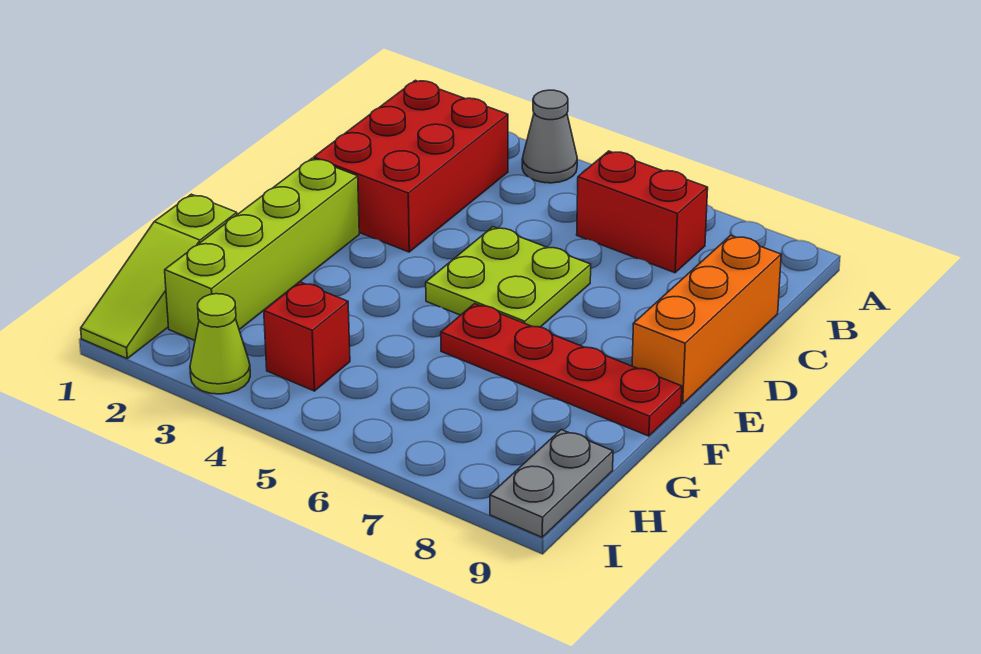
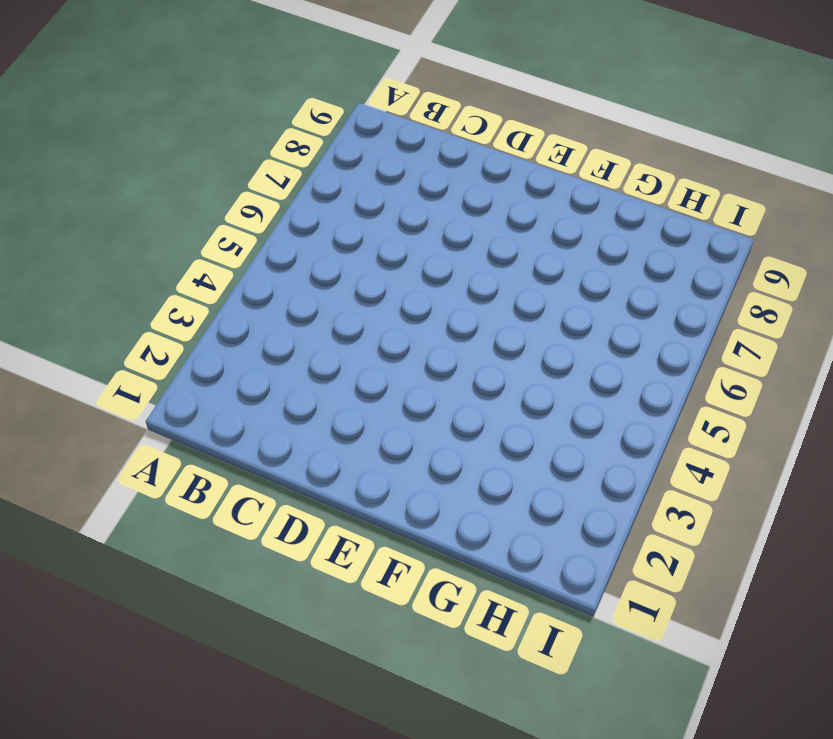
none -> grey cone A4 level 1
none -> red brick B2:D3 level 1

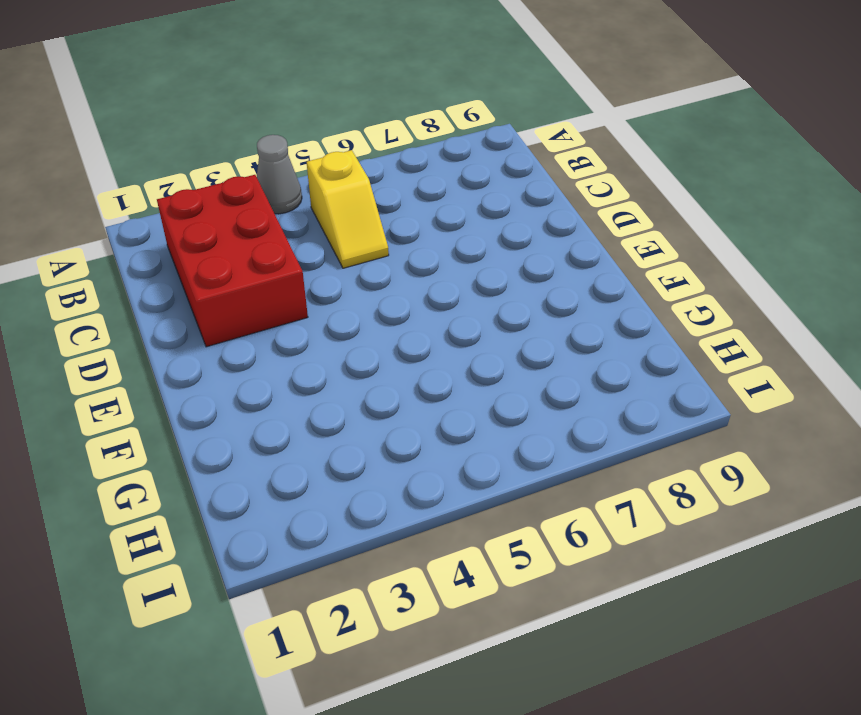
yellow slope B5:C5 level 1 top B -> none
none -> red brick B6:B7 level 1
none -> orange brick C9:E9 level 1

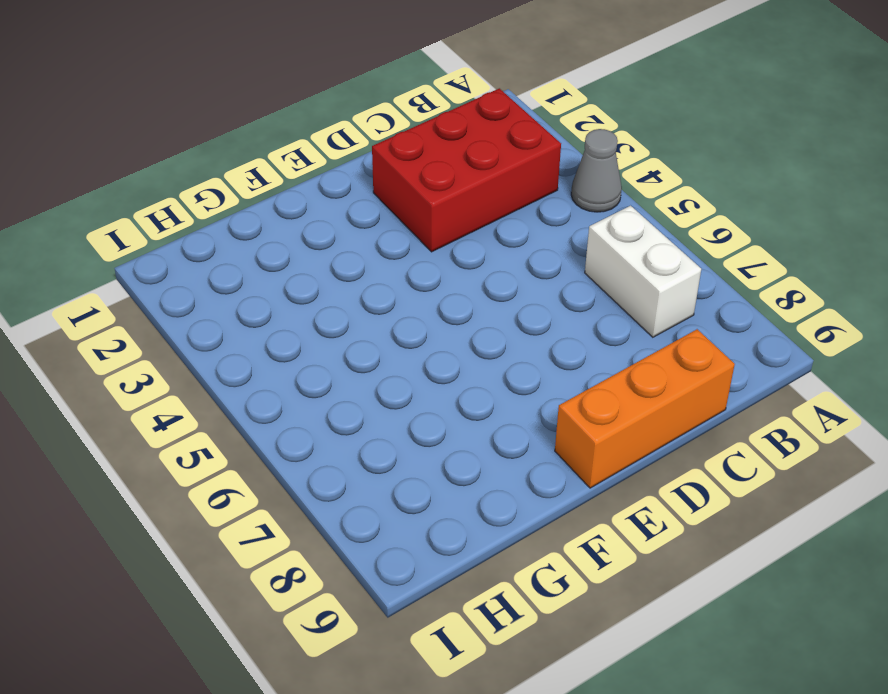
white brick B6:B7 level 1 -> red brick B6:B7 level 1
none -> lime plate D5:E6 level 1
none -> lime brick E2:H2 level 1

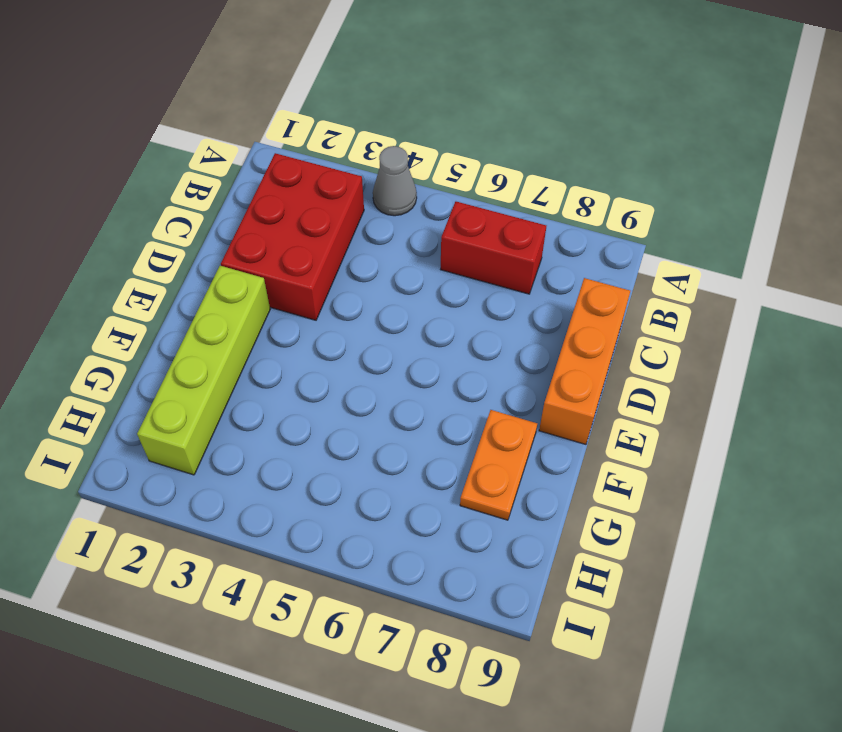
orange plate F8:G8 level 1 -> red plate F6:F9 level 1
none -> lime plate D5:E6 level 1
none -> lime slope G1:I1 level 1 top G

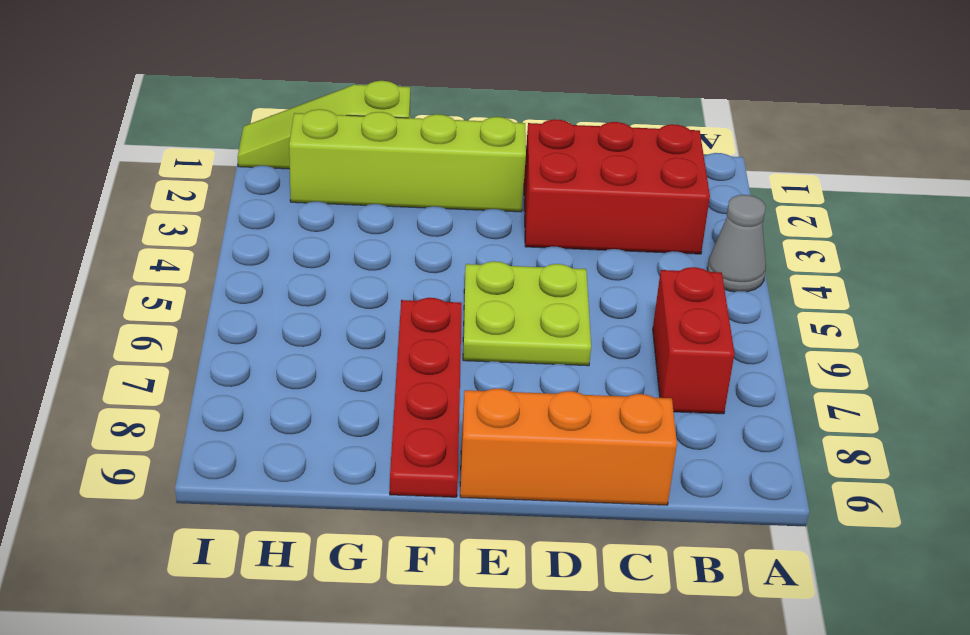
none -> red brick H4 level 1
none -> grey plate H9:I9 level 1

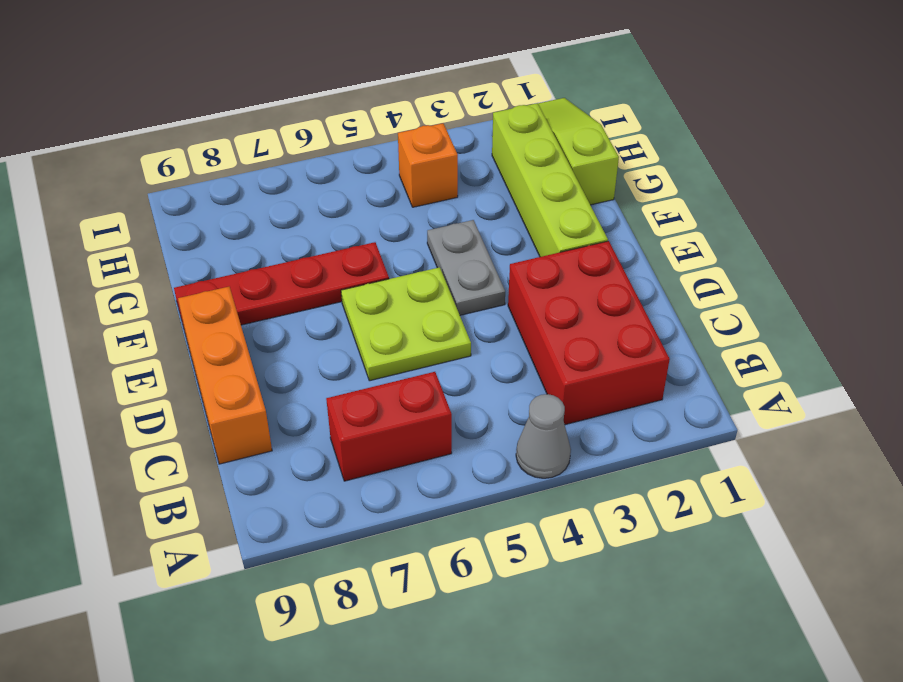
grey plate E4:F4 level 1 -> grey plate H9:I9 level 1
orange brick H4 level 1 -> red brick H4 level 1
none -> lime cone I3 level 1

